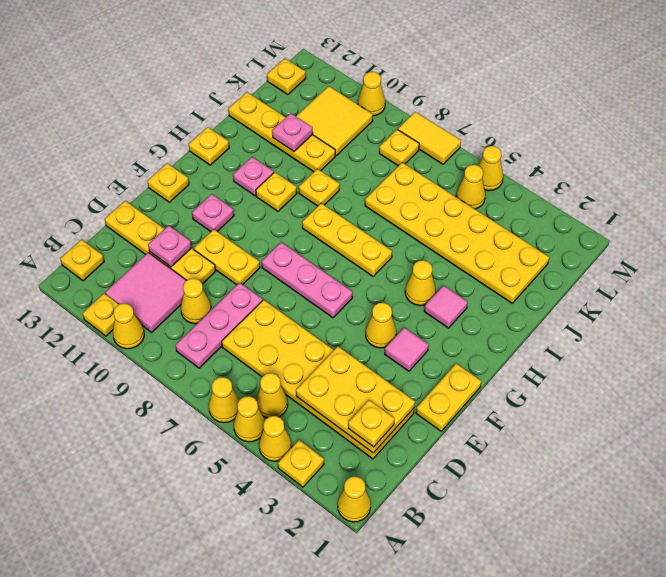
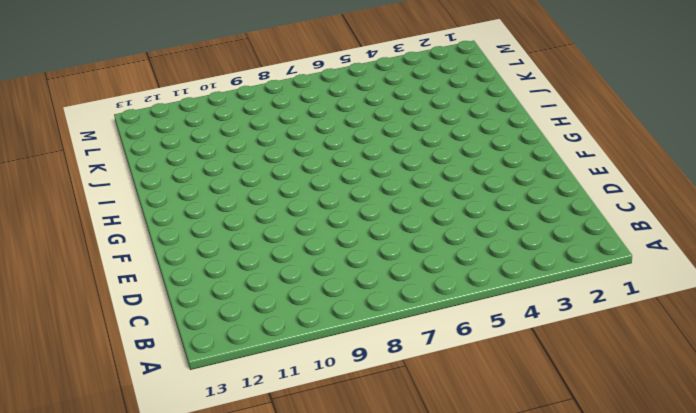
none -> yellow cone A1 level 1
none -> yellow plate A3 level 1
none -> yellow cone A4 level 1
none -> yellow cone A5 level 1

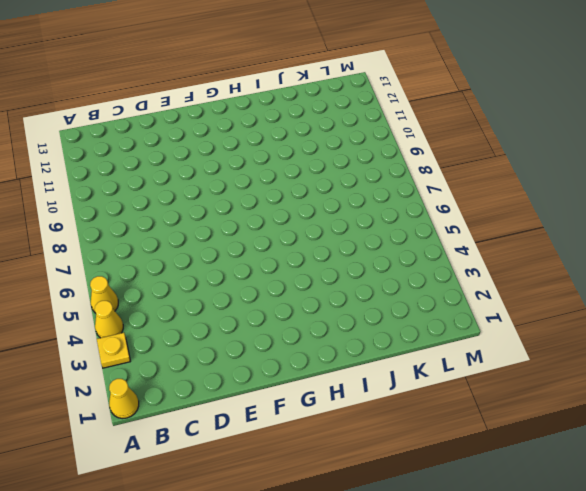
none -> yellow cone A6 level 1
none -> yellow cone A10 level 1
none -> yellow plate A11 level 1
none -> yellow cone B5 level 1

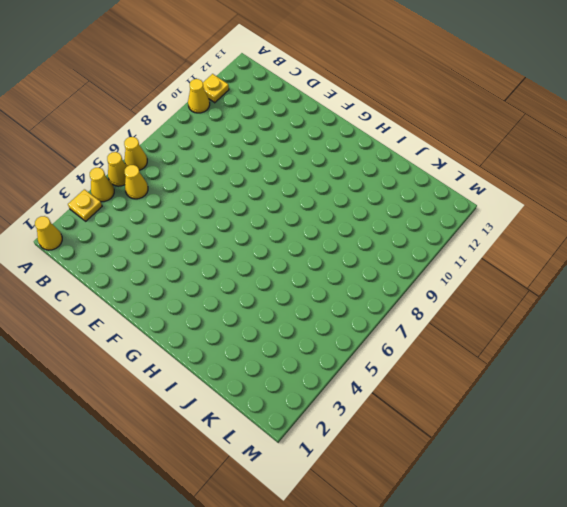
none -> pink plate B8:D8 level 1
none -> pink tile B10:C11 level 1
none -> yellow plate B13 level 1
none -> yellow plate C2:D7 level 1

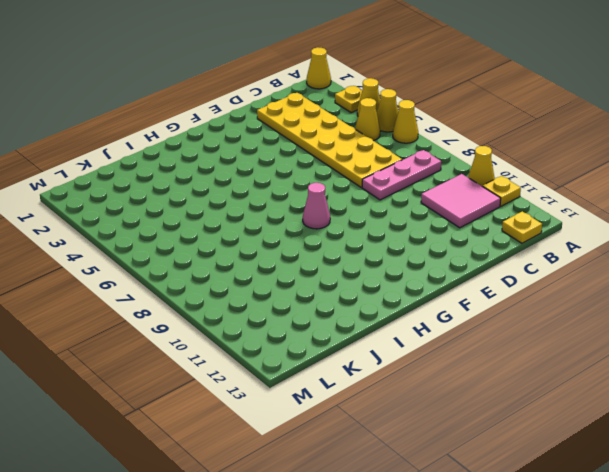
pink cone G8 level 1 -> none
none -> yellow cone C9 level 1
none -> yellow plate D10:D13 level 1
none -> yellow plate E1:F1 level 1
none -> yellow plate E9:E10 level 1

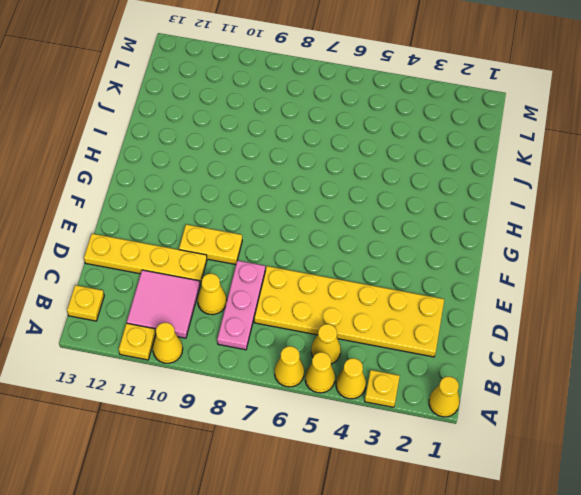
none -> yellow plate E1:F1 level 1
none -> pink tile F3 level 1
none -> yellow cone F4 level 1
none -> pink plate F6:F8 level 1

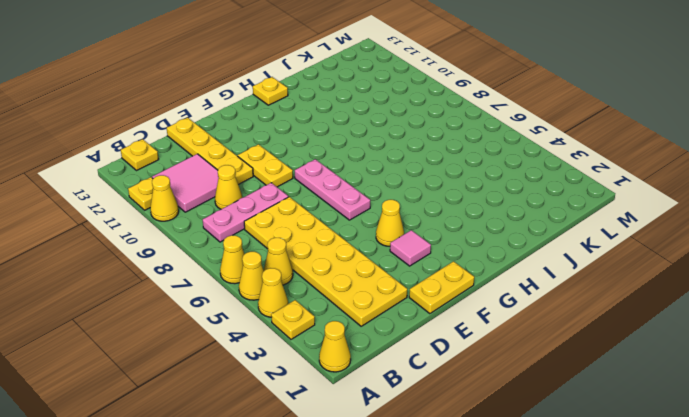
none -> pink plate F11 level 1
none -> yellow plate F13 level 1
none -> pink tile H3 level 1
none -> yellow cone H4 level 1

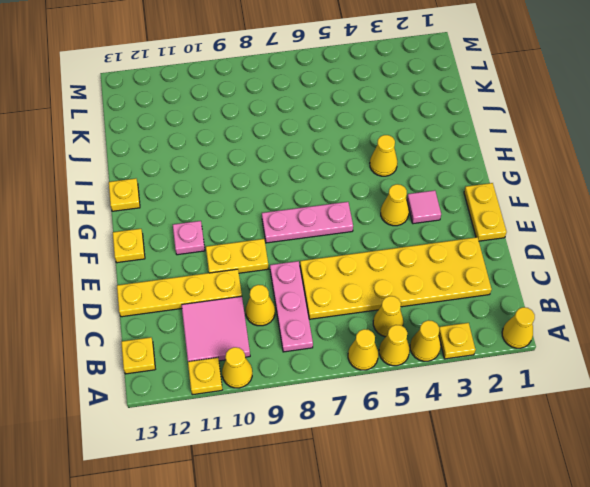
none -> pink tile H3 level 1
none -> yellow plate H6:H8 level 1
none -> yellow plate H10 level 1
none -> pink plate H11 level 1

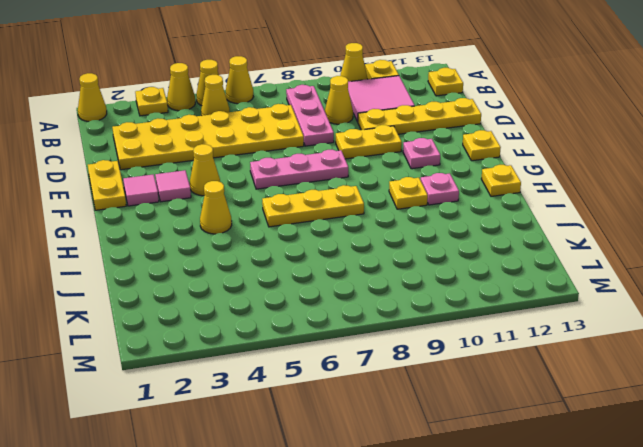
pink tile F2 level 1 -> pink tile H3 level 1
none -> yellow plate I9 level 1
none -> yellow plate J2:K7 level 1
none -> yellow plate J10:J13 level 1
none -> yellow tile K10:L11 level 1

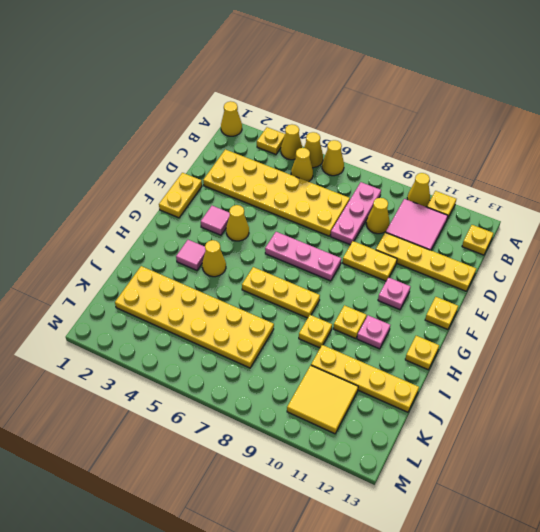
none -> yellow cone L5 level 1
none -> yellow plate L8 level 1
none -> yellow plate L13 level 1
none -> yellow cone M5 level 1

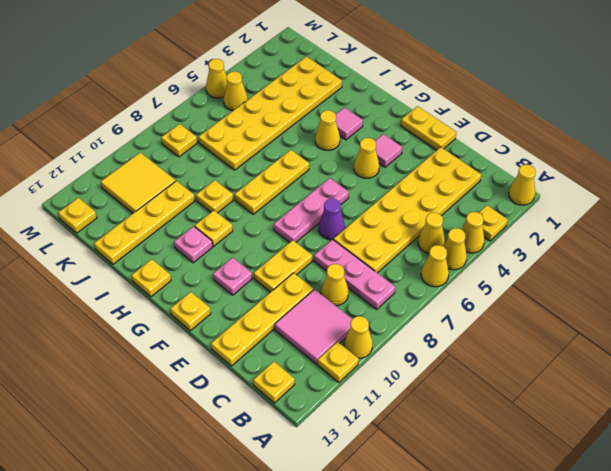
purple cone E7 level 1 -> none
none -> yellow tile M7:M8 level 1
none -> yellow cone M10 level 1
none -> yellow plate C2:D4 level 2
none -> pink plate D11 level 2

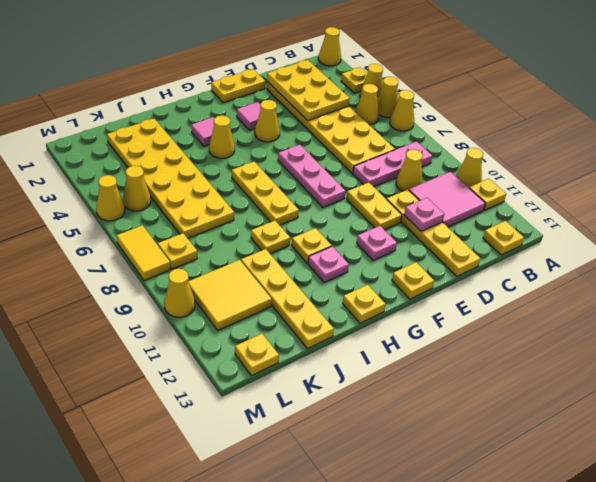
none -> pink plate J11 level 2
none -> yellow plate C2 level 3

